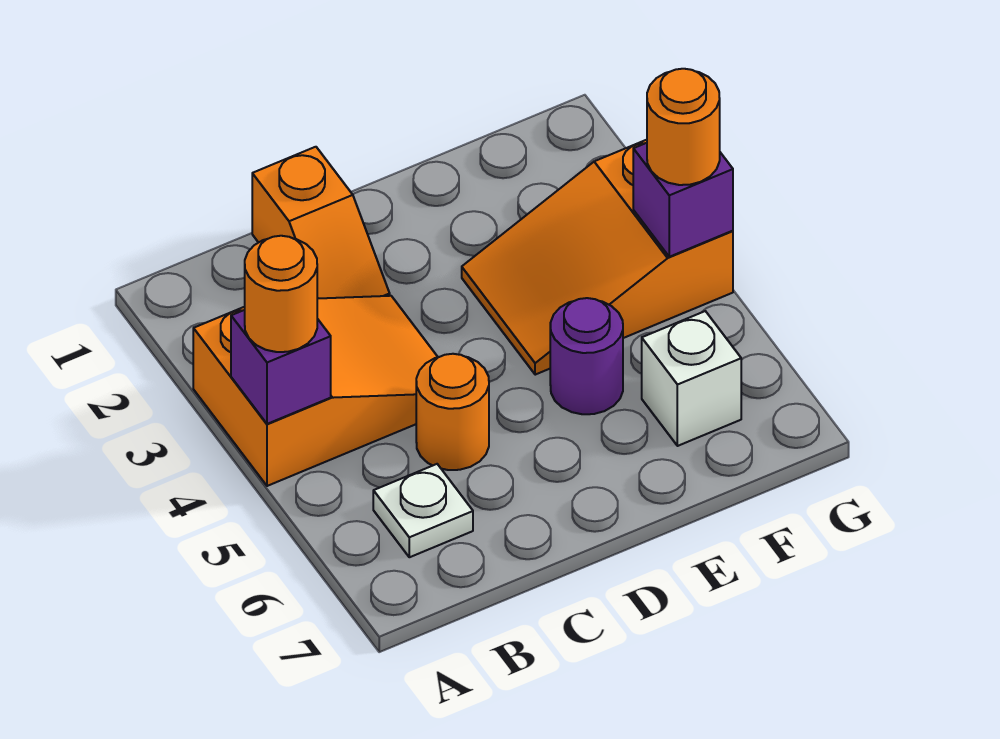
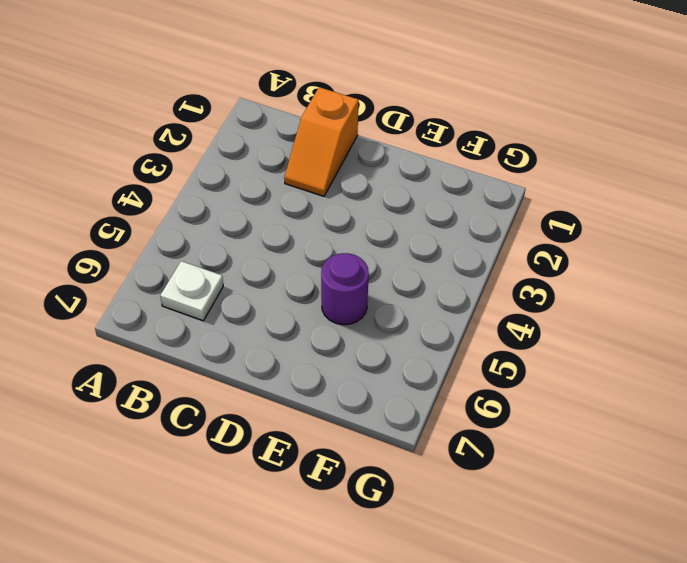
none -> orange slope A3:C4 level 1 top A
none -> orange round brick C5 level 1

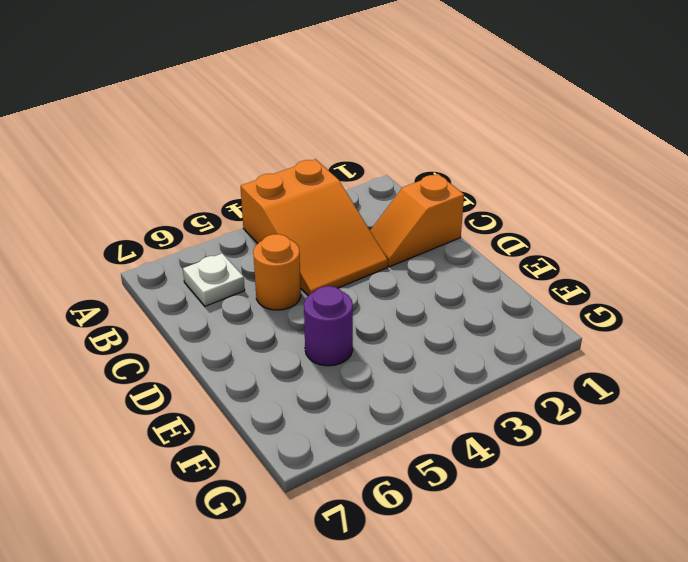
none -> orange slope E3:G4 level 1 top G
none -> white brick F6 level 1

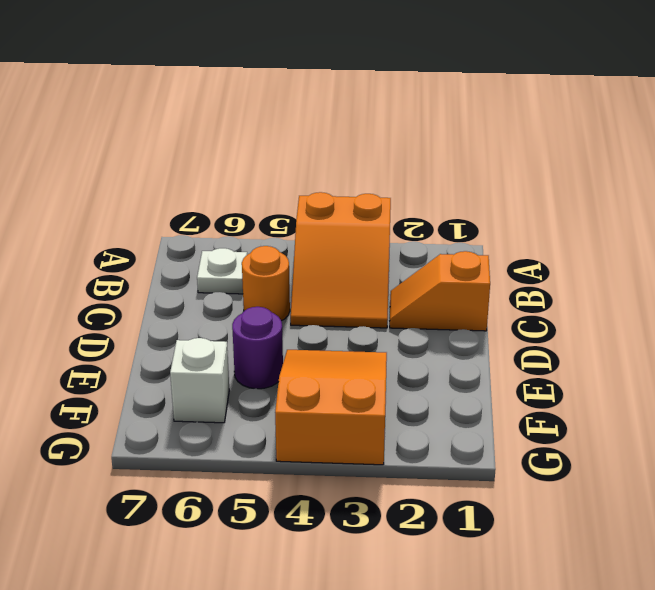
none -> purple brick A4 level 2
none -> purple brick G4 level 2

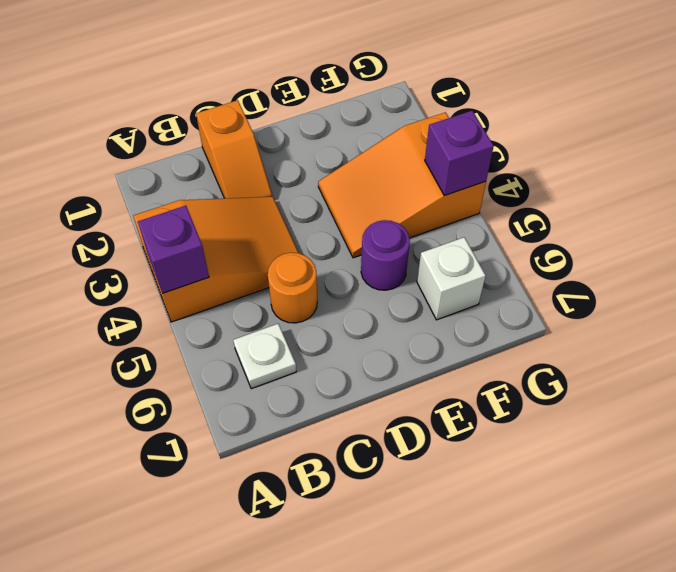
none -> orange round brick A4 level 3
none -> orange round brick G4 level 3

